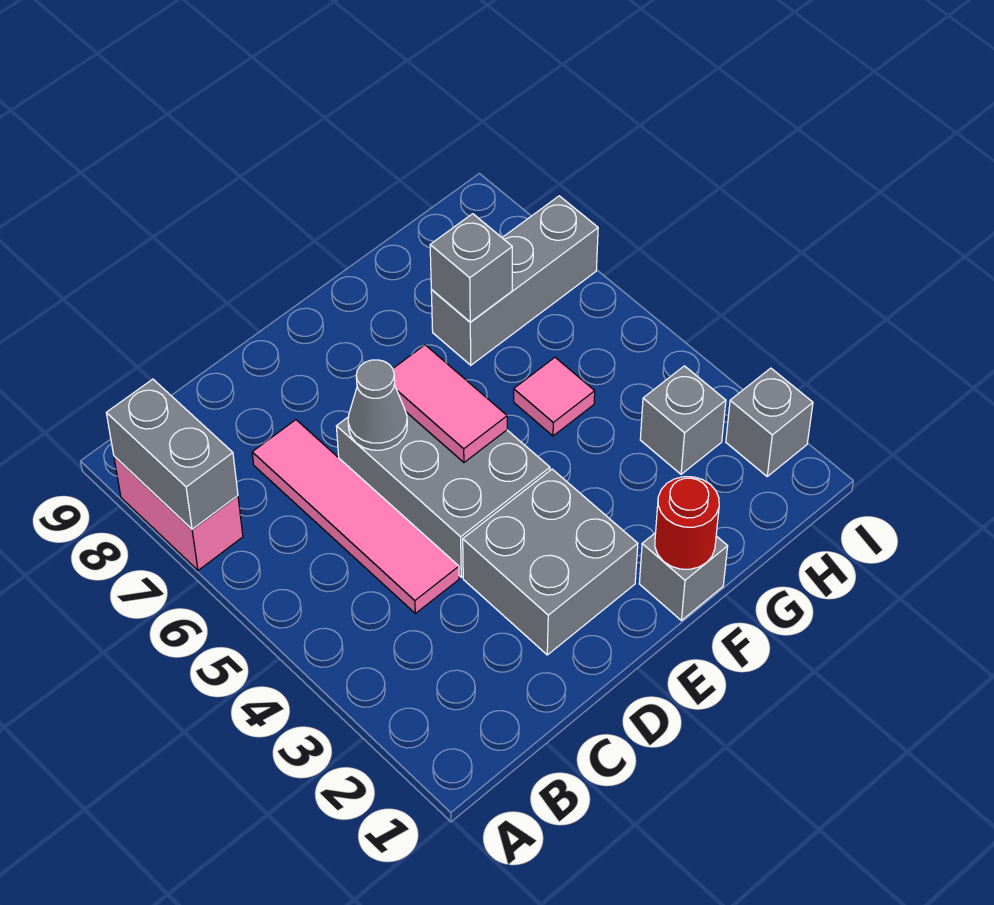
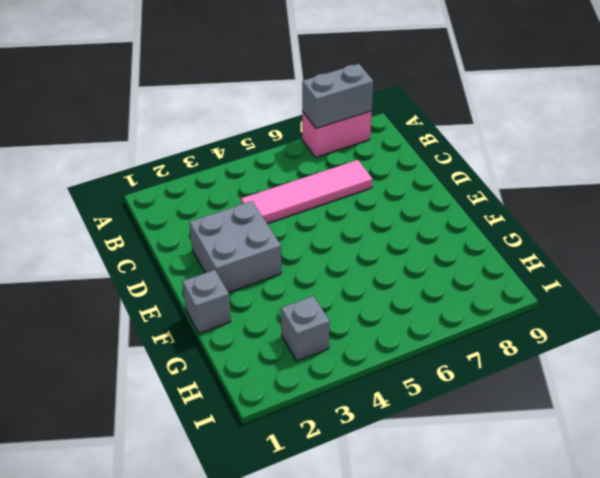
none -> grey brick D4:E6 level 1
none -> pink tile G5 level 1
none -> grey brick G7:I7 level 1

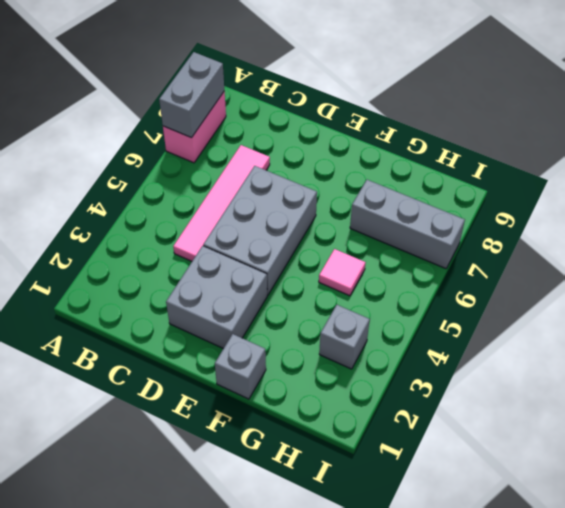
none -> grey brick I2 level 1
none -> grey cone D6 level 2
none -> pink tile E5:E6 level 2

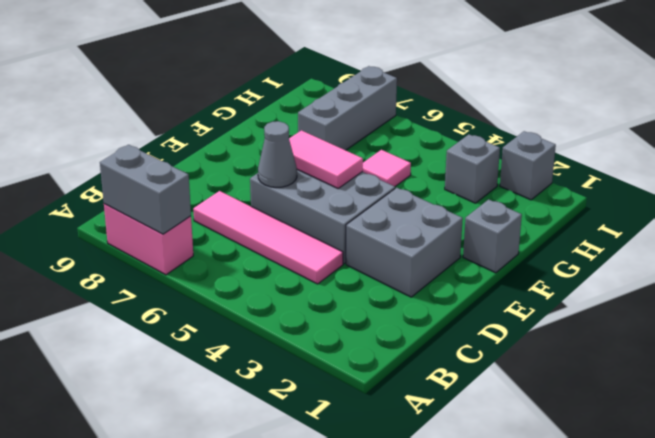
none -> red round brick F1 level 2
none -> grey brick G7 level 2

